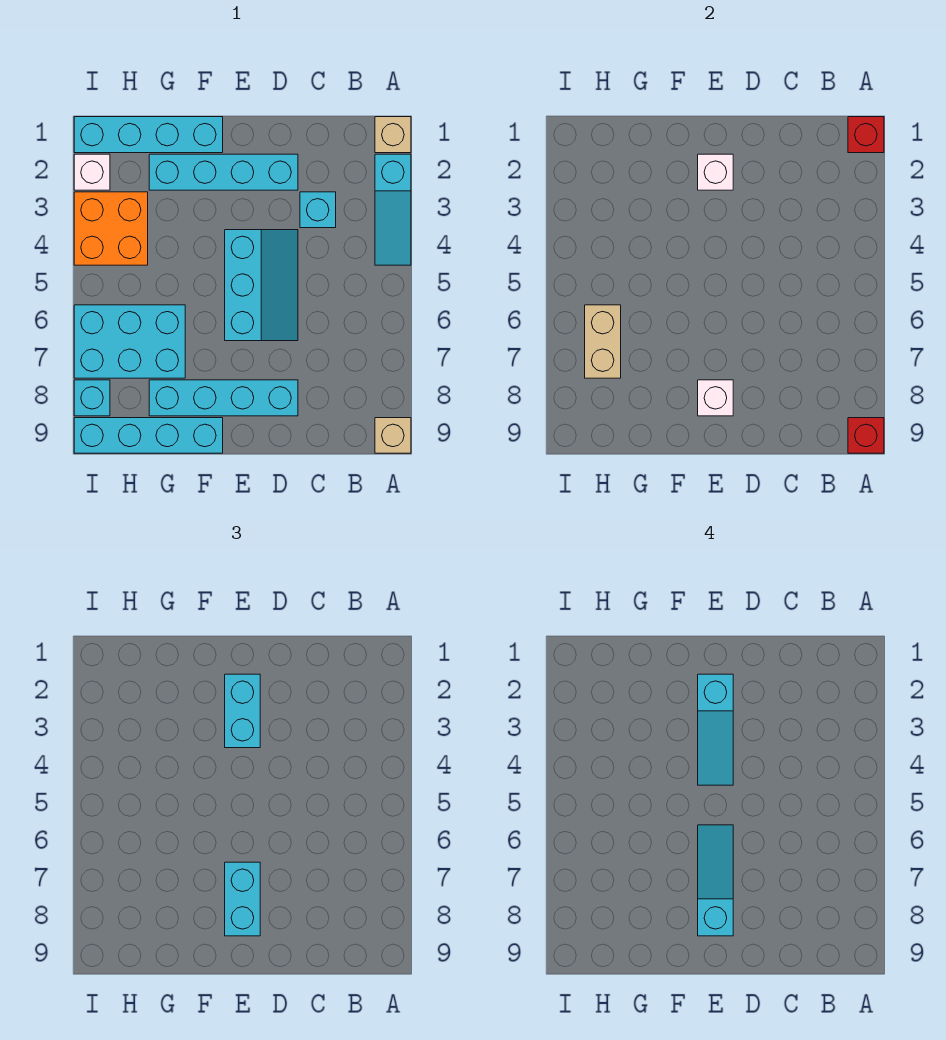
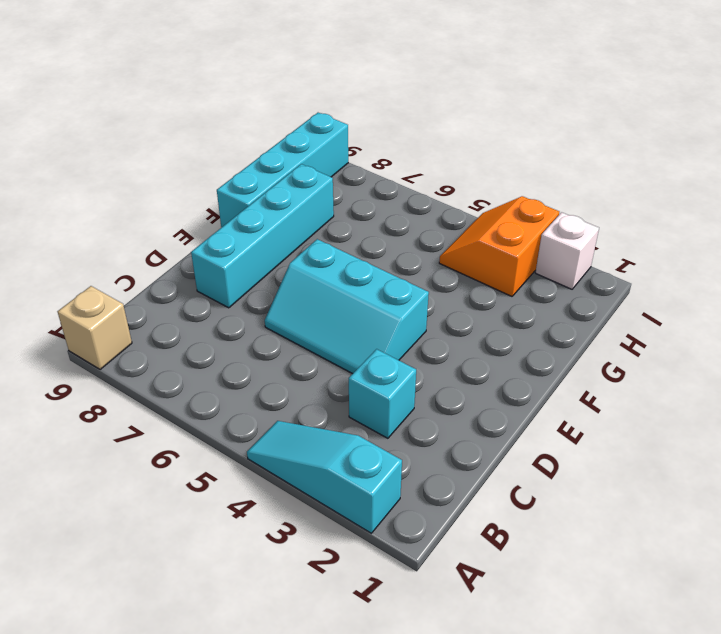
orange slope H3:I4 level 1 top 3 -> orange brick H3:I4 level 1
none -> tan brick A1 level 1
none -> cyan brick D2:G2 level 1
none -> cyan brick F1:I1 level 1

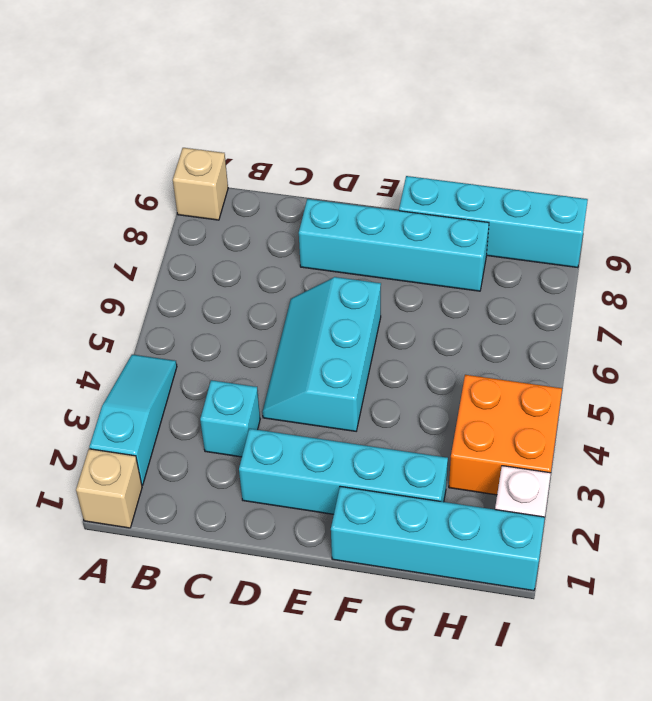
none -> cyan brick G6:I7 level 1
none -> cyan brick I8 level 1
none -> red brick A1 level 2

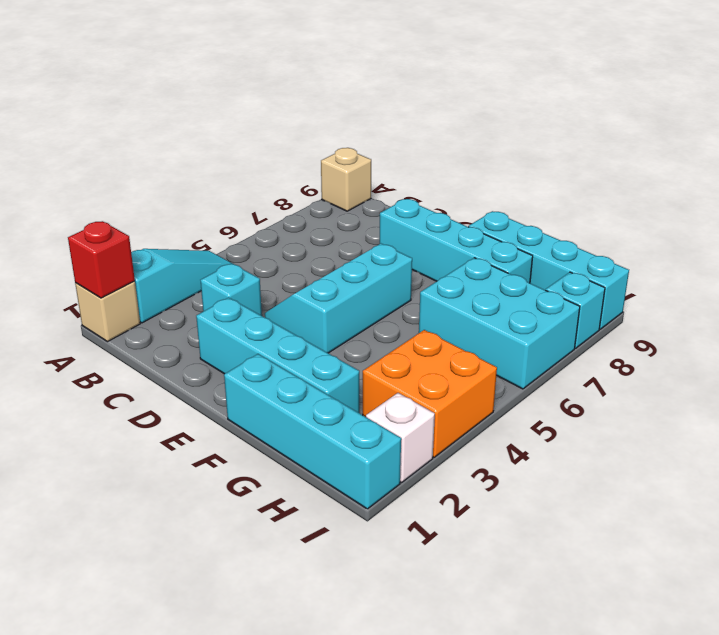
none -> red brick A9 level 2
none -> white brick E2 level 2
none -> white brick E8 level 2

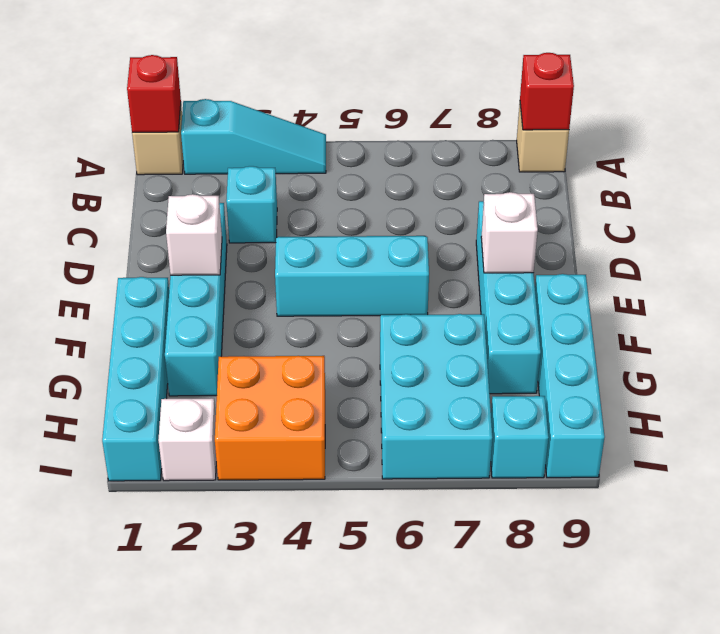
none -> tan brick H6:H7 level 2
none -> cyan brick E2:E3 level 3
none -> cyan brick E7:E8 level 3

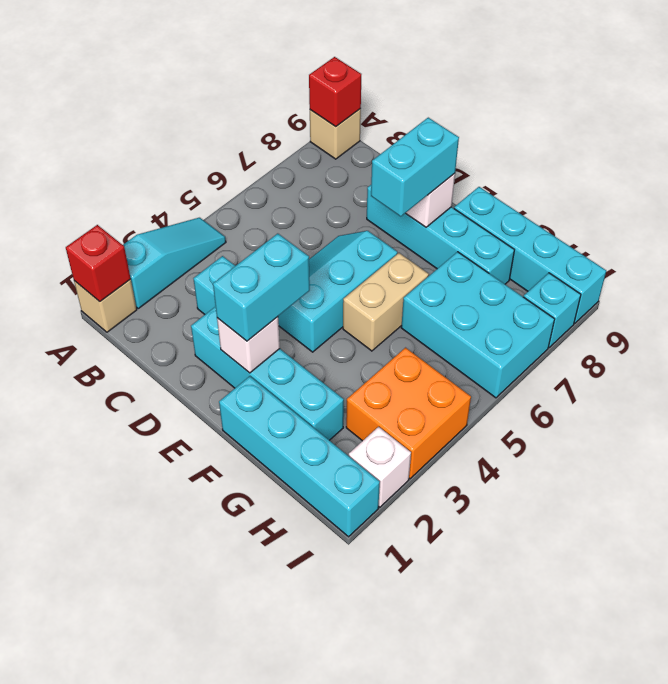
tan brick F5:F6 level 1 -> tan brick H6:H7 level 2
none -> cyan slope E2:E4 level 4 top 2
none -> cyan slope E6:E8 level 4 top 8

